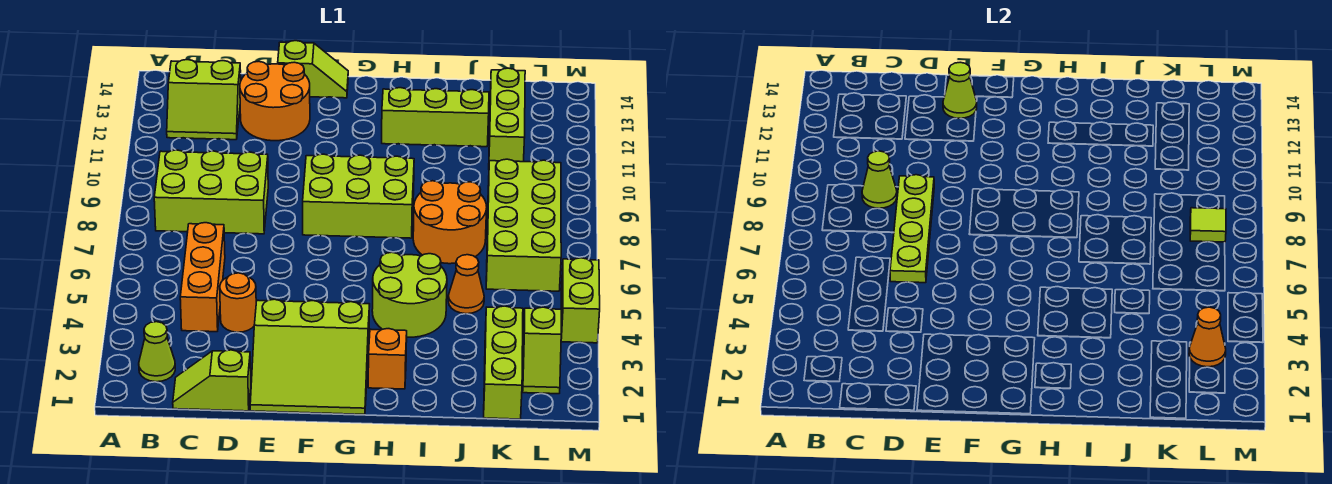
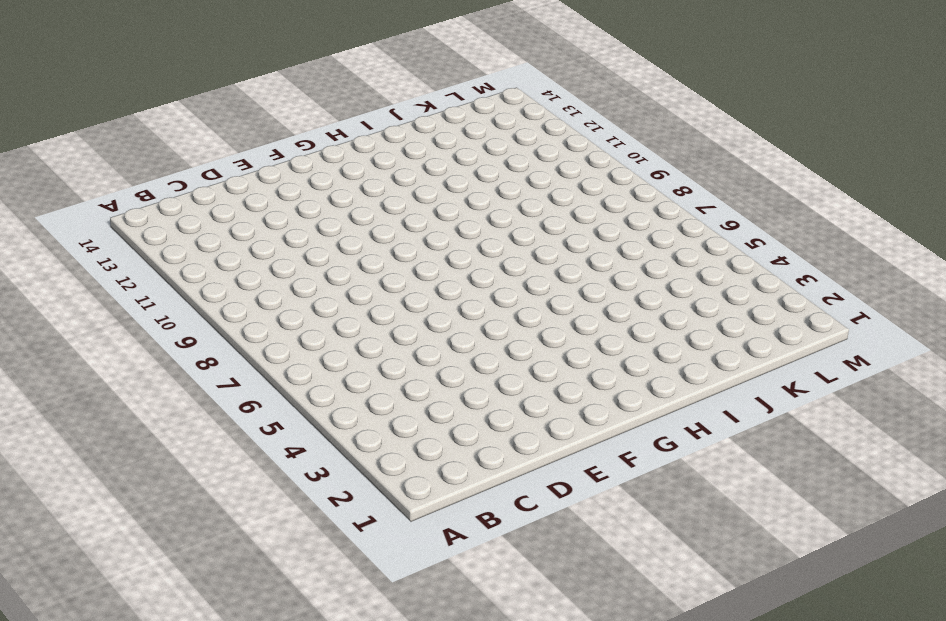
none -> lime cone B2 level 1
none -> lime brick B8:D9 level 1
none -> lime slope B12:C13 level 1 top 13

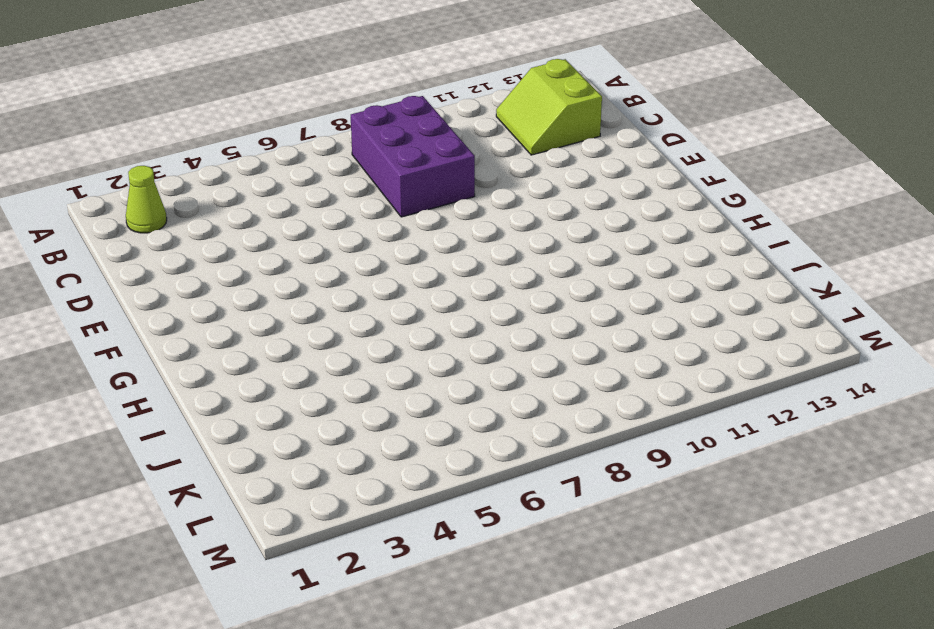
purple brick B8:D9 level 1 -> lime brick B8:D9 level 1
none -> lime slope C1:D1 level 1 top D
none -> orange brick C4:C6 level 1
none -> orange round brick D4 level 1

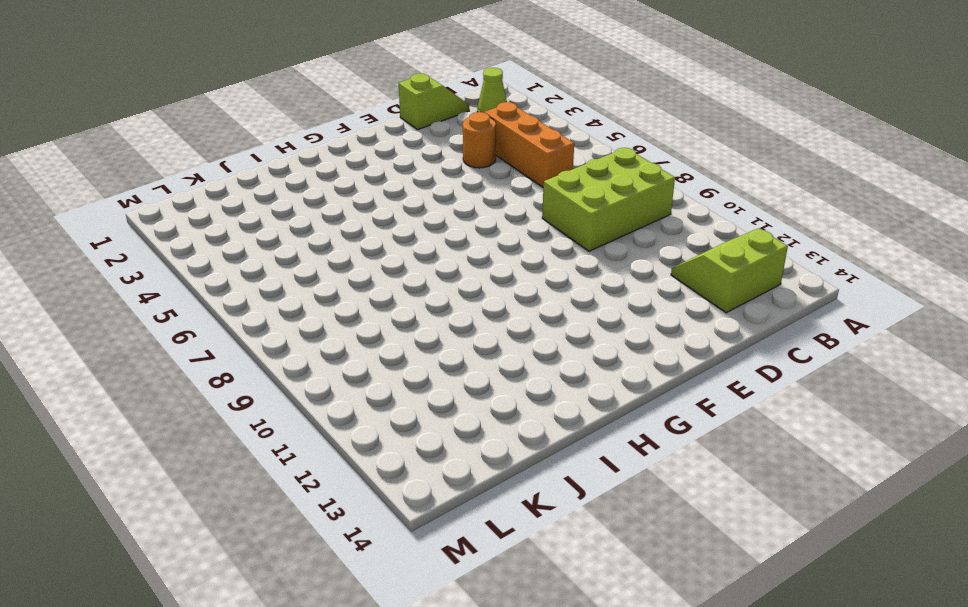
none -> orange round brick D12:E13 level 1
none -> lime slope E1:G3 level 1 top 3
none -> lime slope E14:F14 level 1 top E

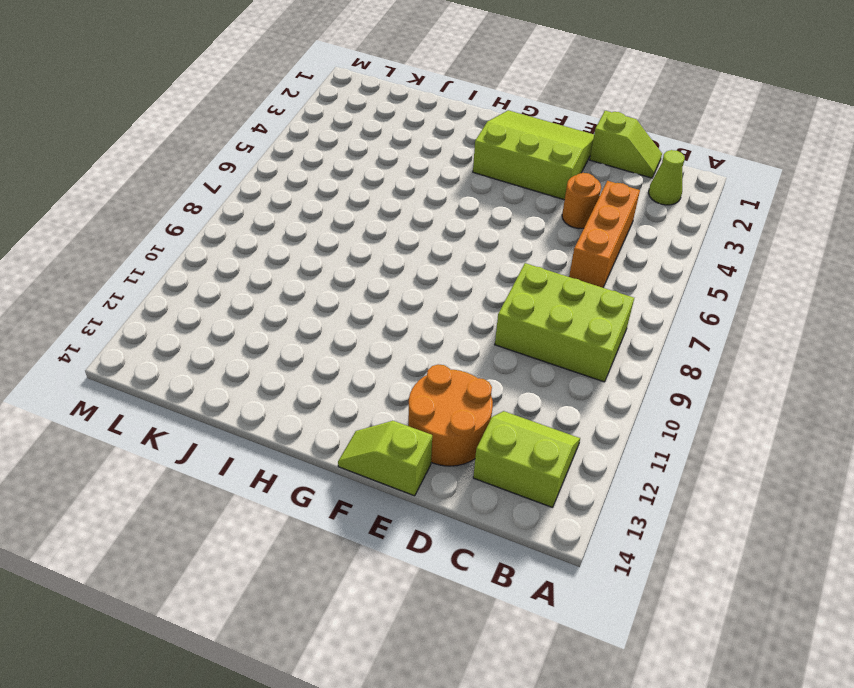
none -> lime brick F8:H9 level 1
none -> orange brick H2 level 1
none -> lime round brick H4:I5 level 1

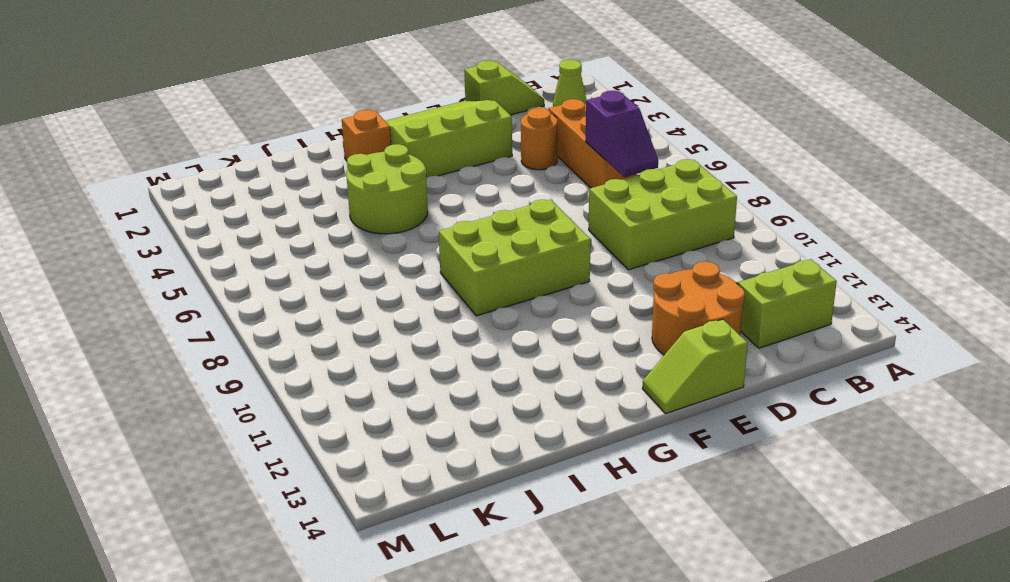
purple slope C6:C7 level 2 top 6 -> none
none -> lime brick H12:J12 level 1
none -> orange round brick I7:J8 level 1
none -> orange cone J5 level 1

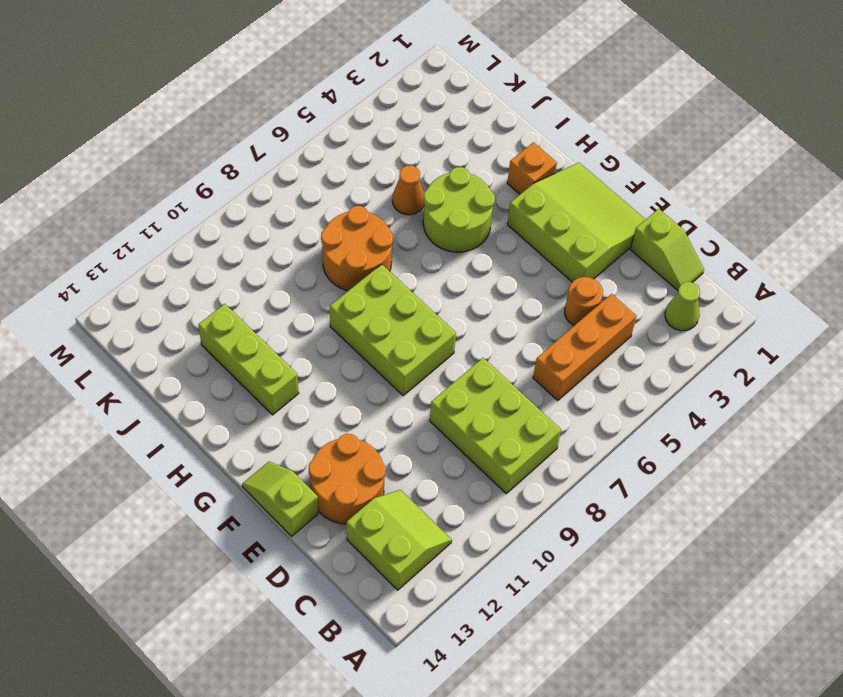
none -> lime brick K1:K3 level 1
none -> lime brick K6:L9 level 1
none -> lime brick K11:K13 level 1

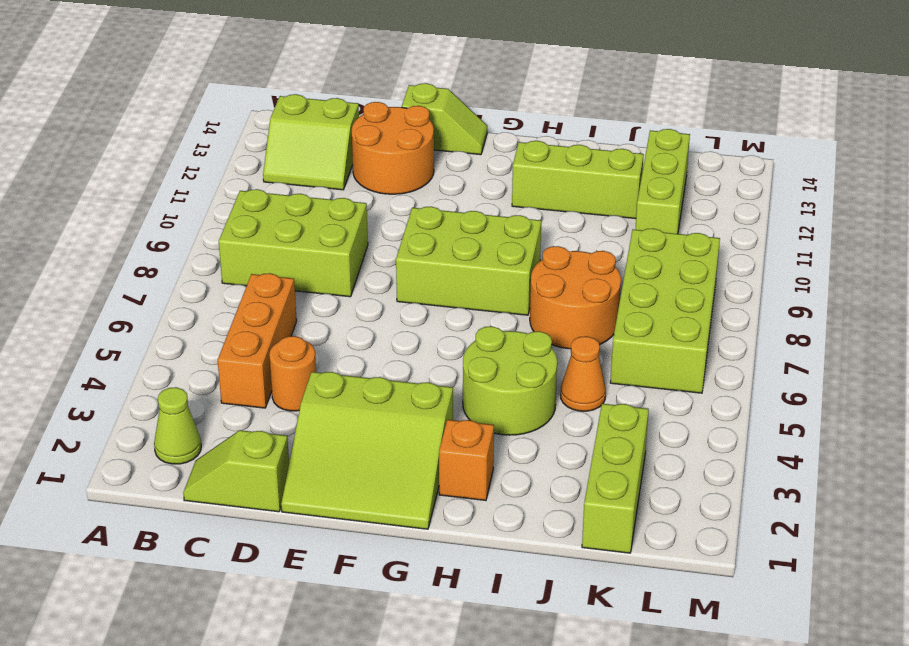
none -> lime slope L2:L3 level 1 top 3
none -> lime brick M4:M5 level 1
none -> lime cone C9 level 2

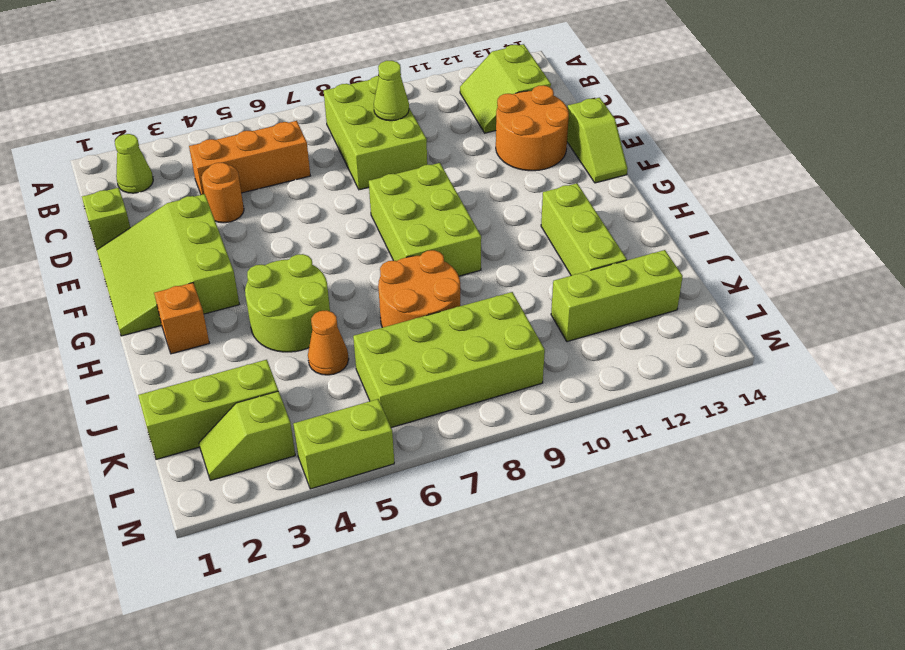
none -> lime plate D6:D9 level 2
none -> lime cone E13 level 2
none -> orange cone L3 level 2

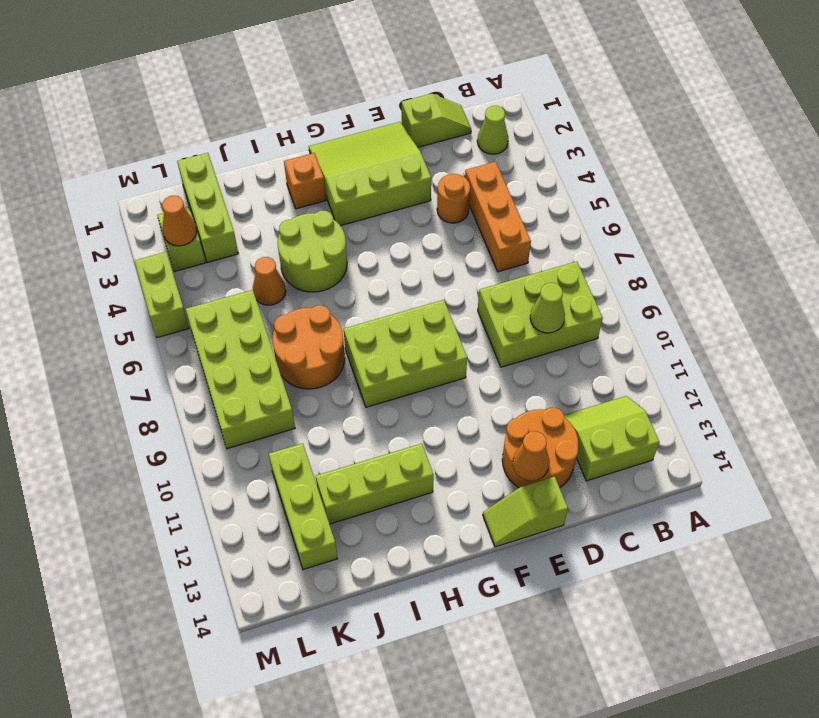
orange cone E13 level 2 -> lime cone E13 level 2
none -> lime plate D6:D9 level 2
none -> lime tile L8 level 2

